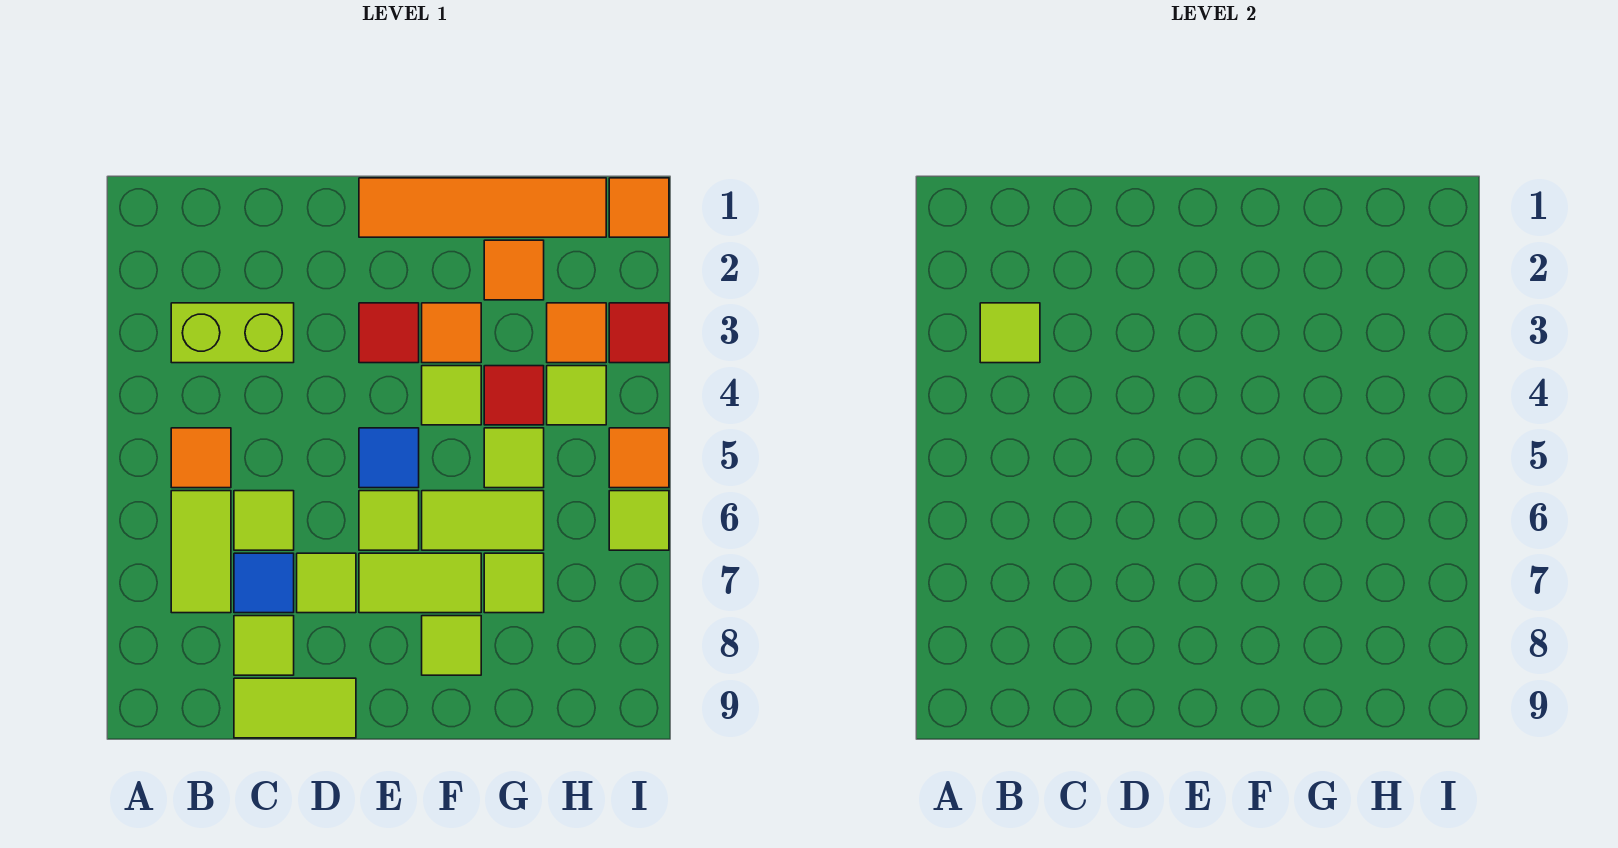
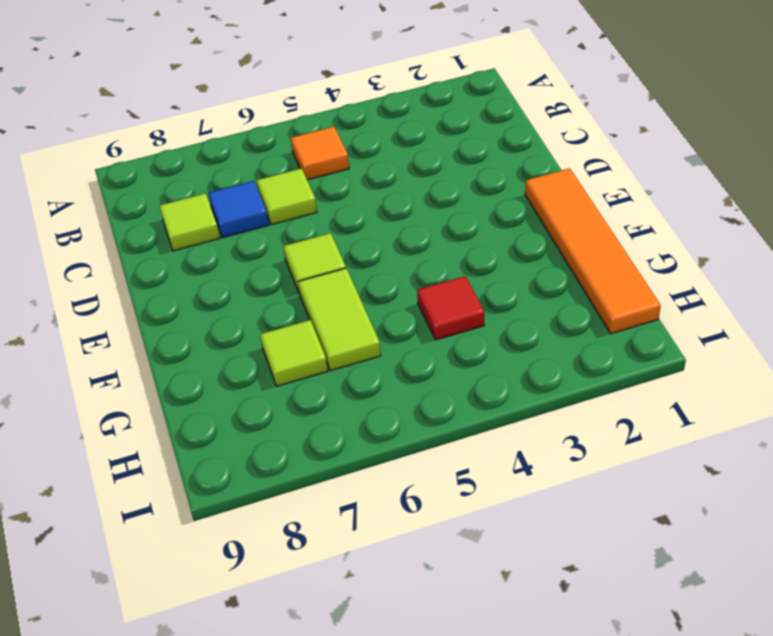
none -> lime brick B3:C3 level 1
none -> lime tile B6:B7 level 1
none -> lime tile C9:D9 level 1

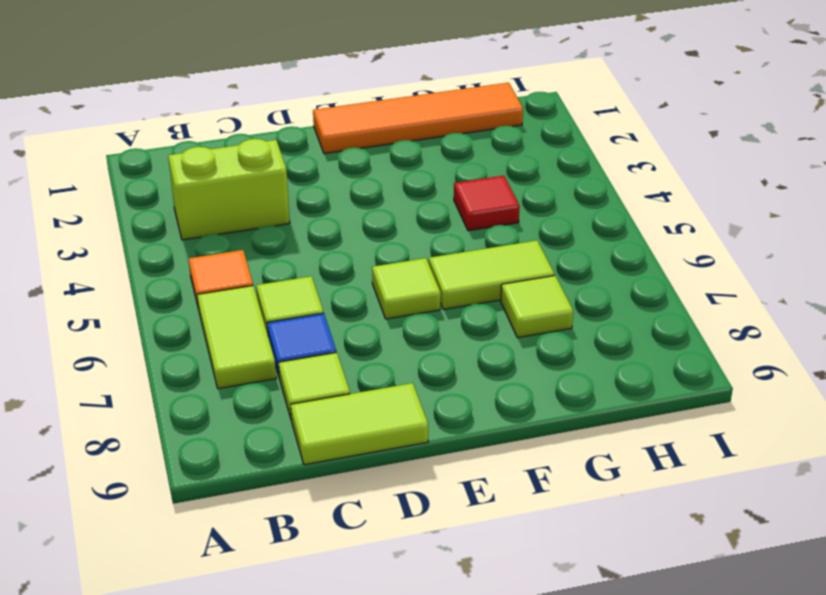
none -> lime tile D7 level 1
none -> red tile E3 level 1
none -> blue tile E5 level 1

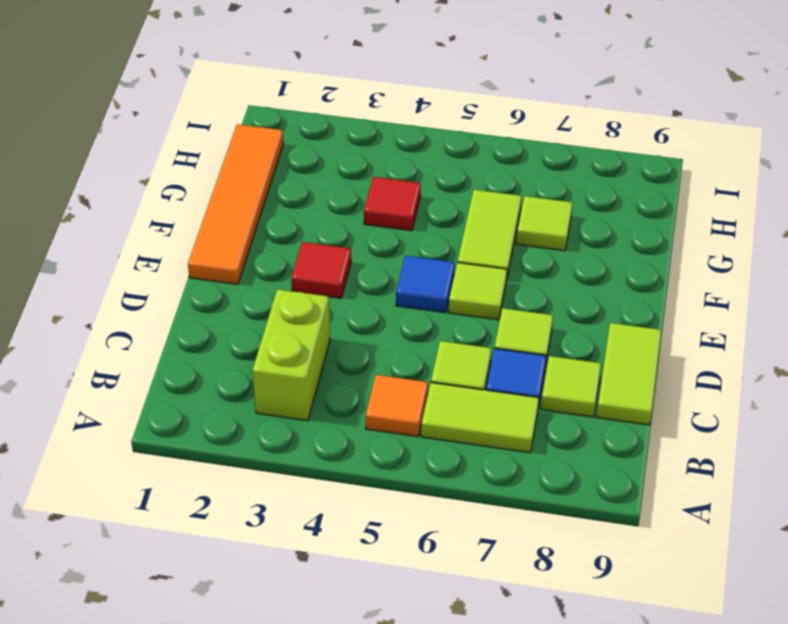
none -> lime tile E7:F7 level 1
none -> orange tile F3 level 1
none -> lime tile F4 level 1

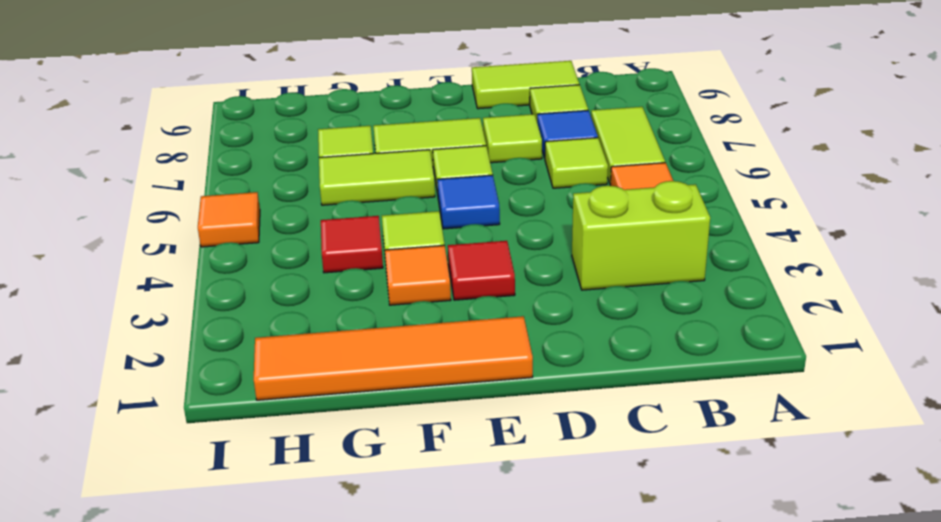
none -> lime tile F8 level 1
none -> orange tile G2 level 1
none -> lime tile G5 level 1

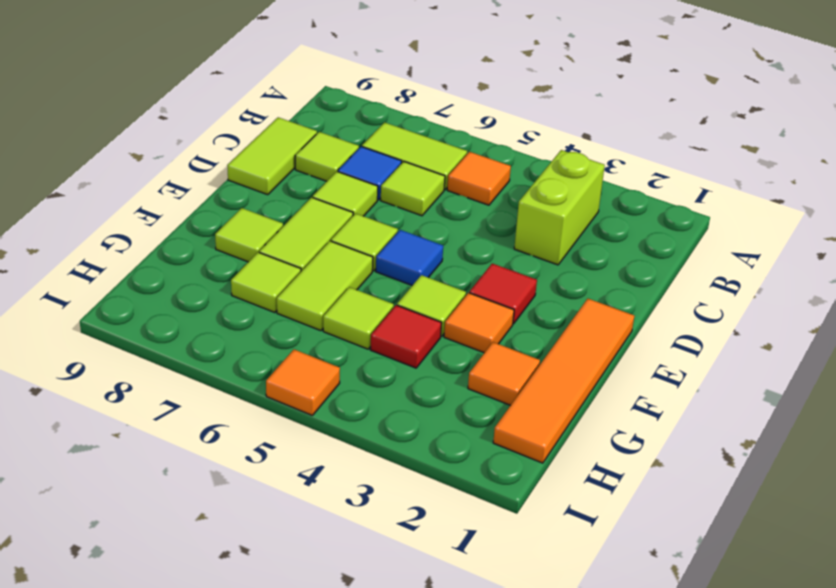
none -> orange tile H3 level 1
none -> lime tile H4 level 1
none -> orange tile I1 level 1

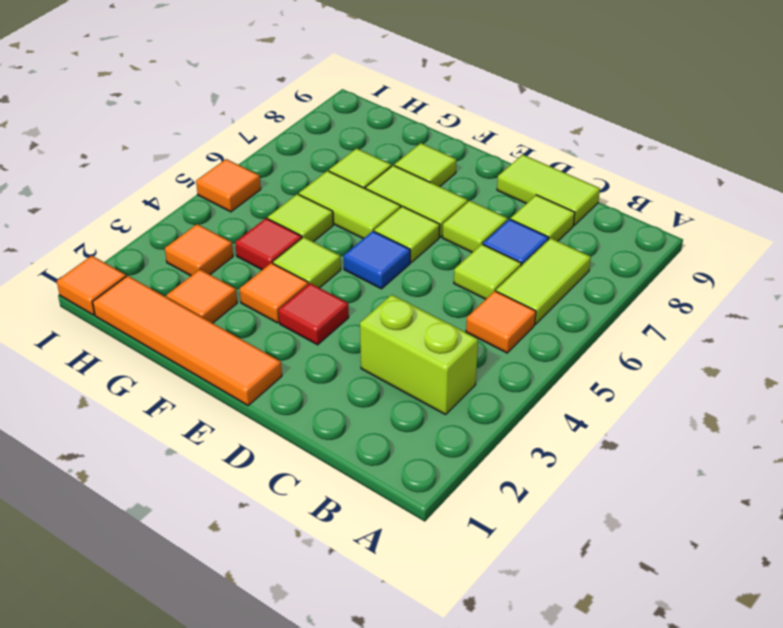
none -> lime tile H4 level 1
none -> red tile I3 level 1
none -> lime tile I6 level 1

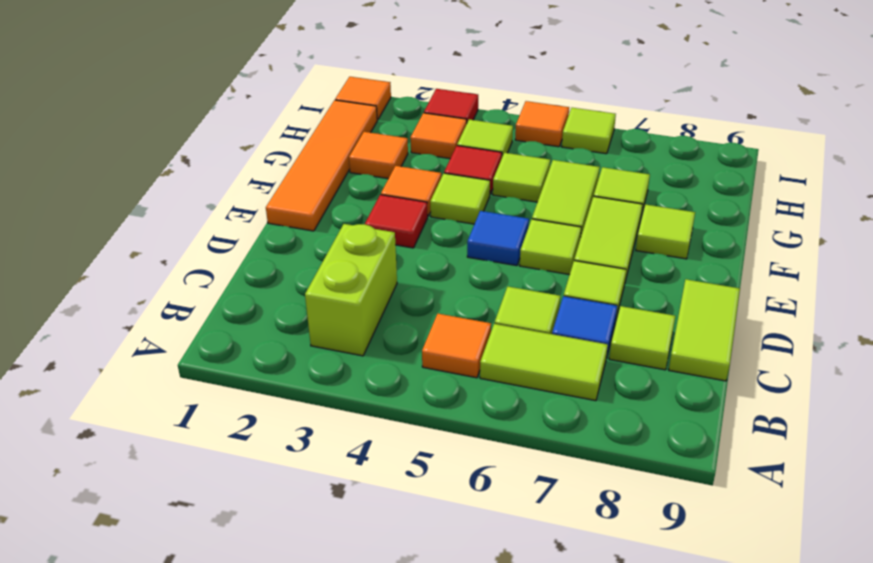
none -> lime tile B3 level 2

